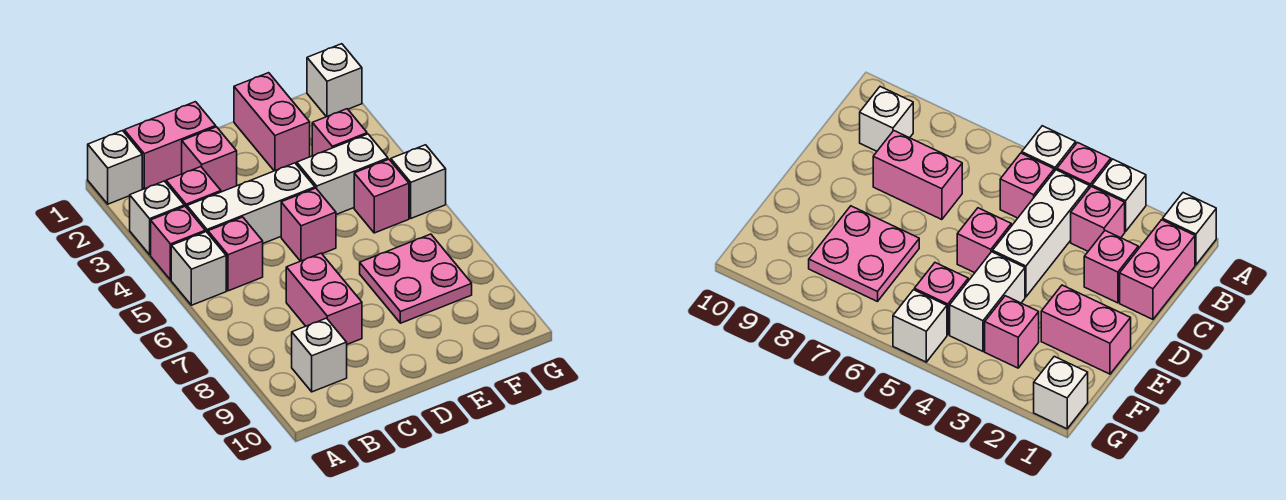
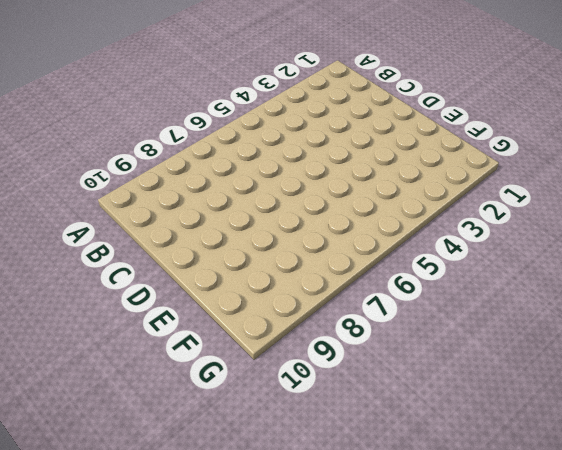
none -> white brick A1 level 1
none -> white brick A3 level 1
none -> pink brick A4 level 1

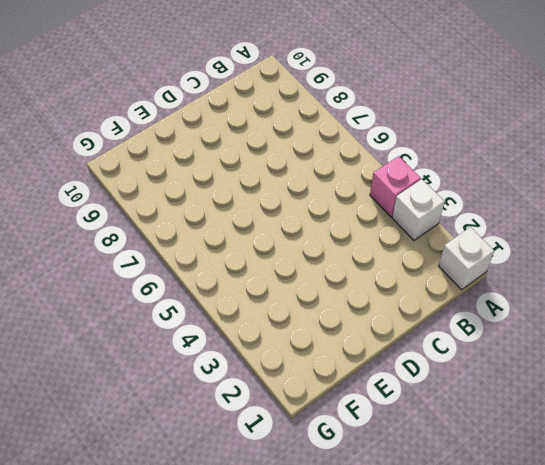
none -> white brick A5 level 1
none -> pink brick B1:C1 level 1
none -> pink brick B3 level 1

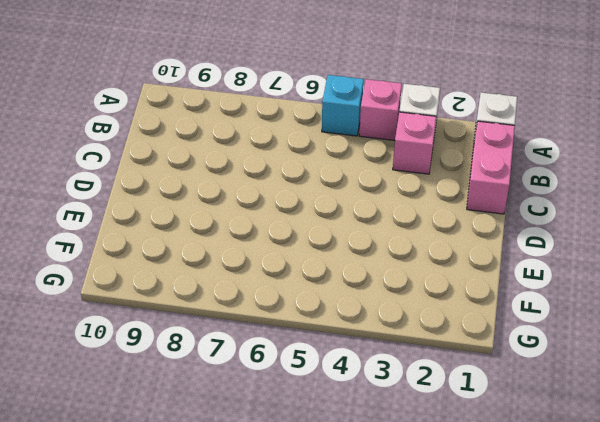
cyan brick A5 level 1 -> white brick A5 level 1
none -> white brick B4:D4 level 1
none -> pink brick B5 level 1
none -> white brick B9 level 1

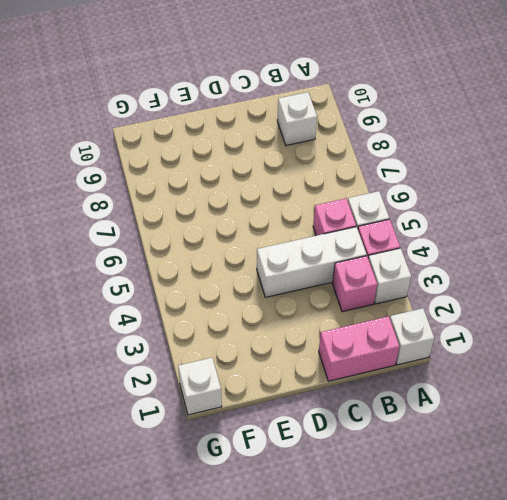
none -> pink brick C2 level 1
none -> pink brick C7:C8 level 1
none -> pink brick D5 level 1

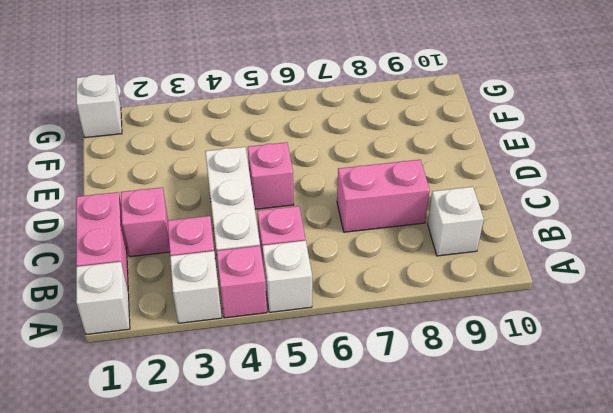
none -> pink brick E1:E2 level 1
none -> white brick E4:F4 level 1
none -> pink plate E7:F8 level 1

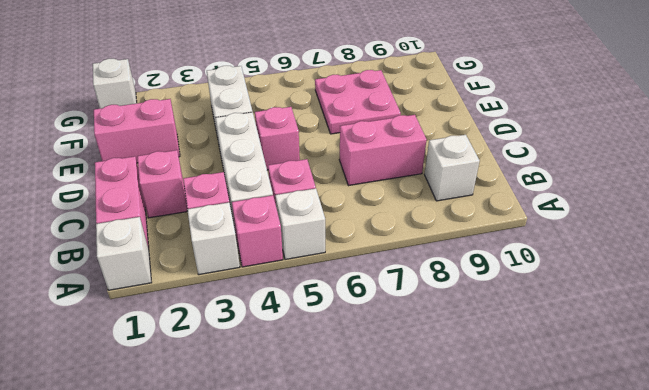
none -> pink brick F3 level 1
none -> pink brick F5 level 1
none -> white brick G5 level 1

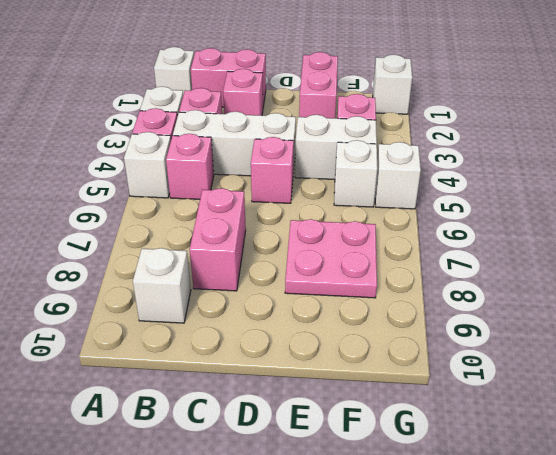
white brick F5 level 1 -> pink brick F5 level 1

